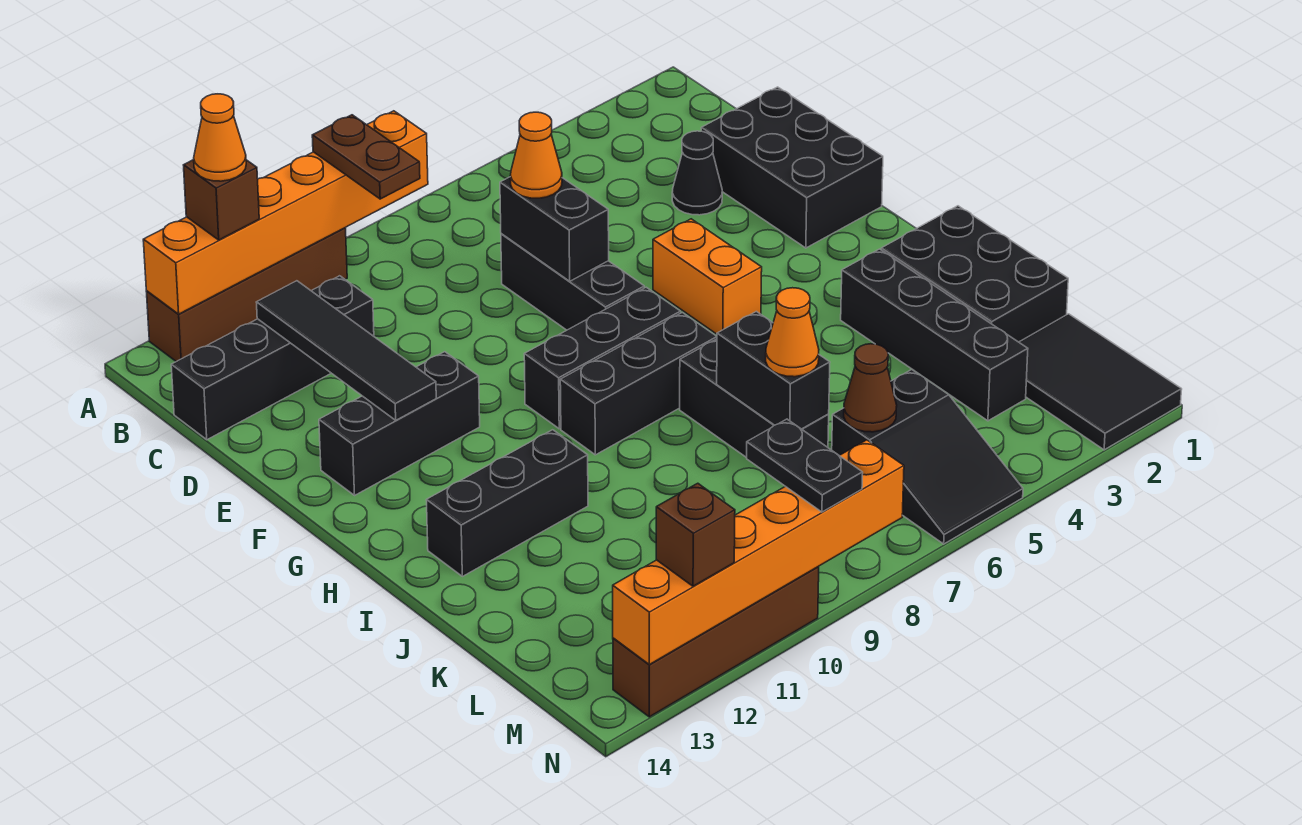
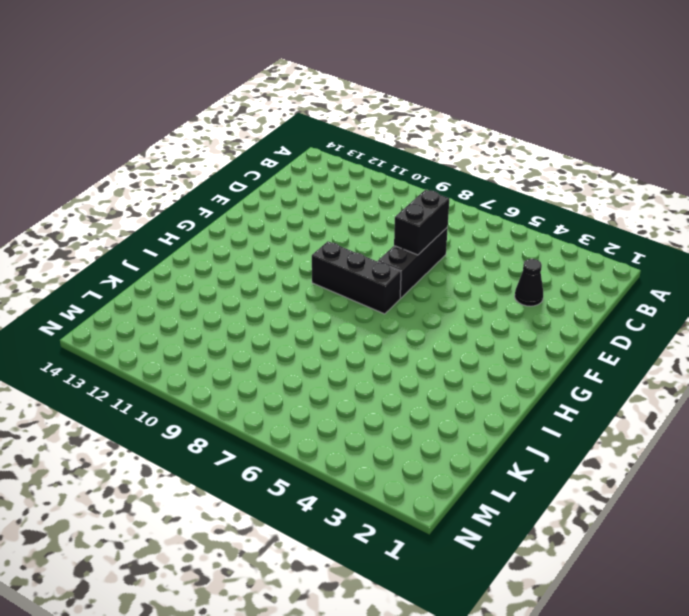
none -> brown brick A10:A13 level 1
none -> black brick C11:C14 level 1
none -> black brick D1:F2 level 1

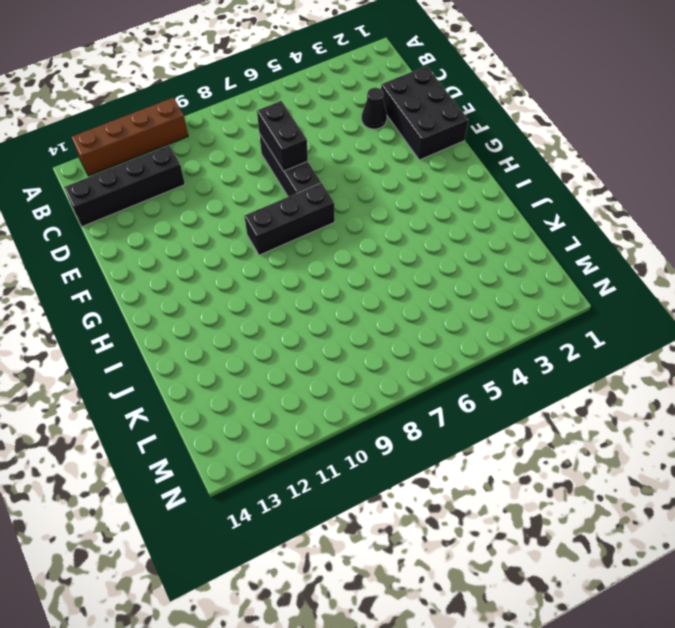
none -> orange brick F5:G5 level 1
none -> black brick F11:F13 level 1
none -> black brick H7:H9 level 1

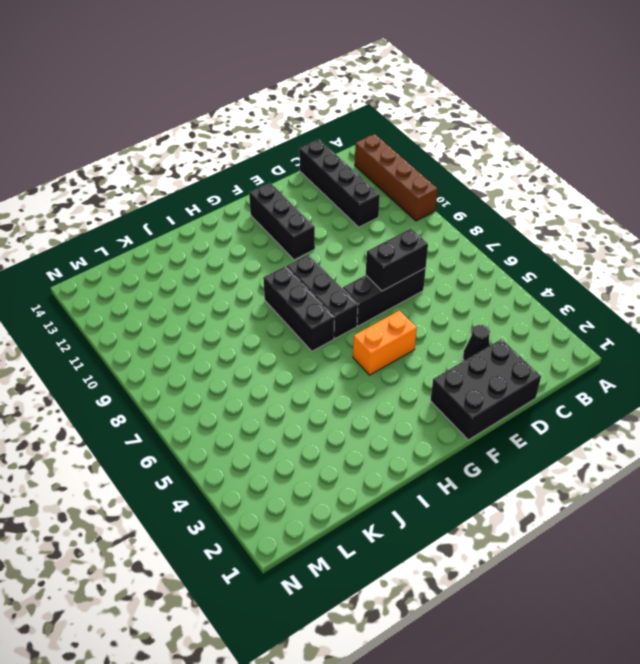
none -> black brick I1:K2 level 1
none -> black brick I3:L3 level 1
none -> black brick I7:K7 level 1

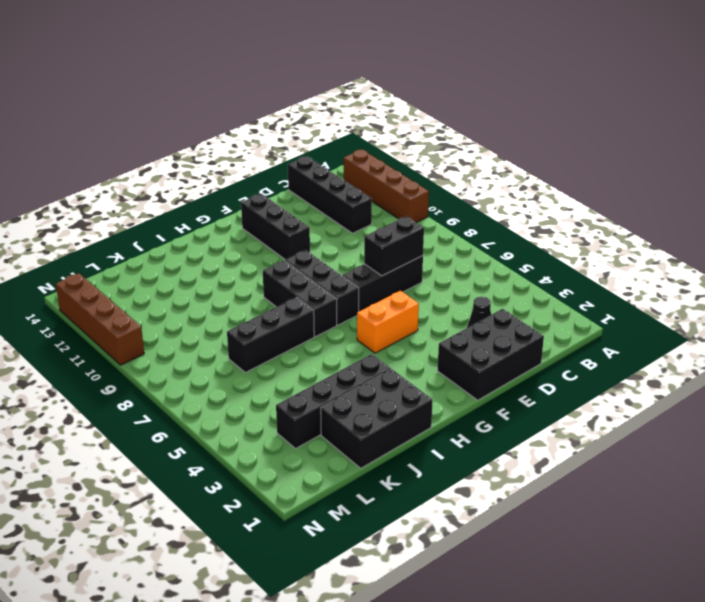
none -> black brick I11:I13 level 1
none -> black tile L1:N2 level 1
none -> black slope L5:N6 level 1 top L

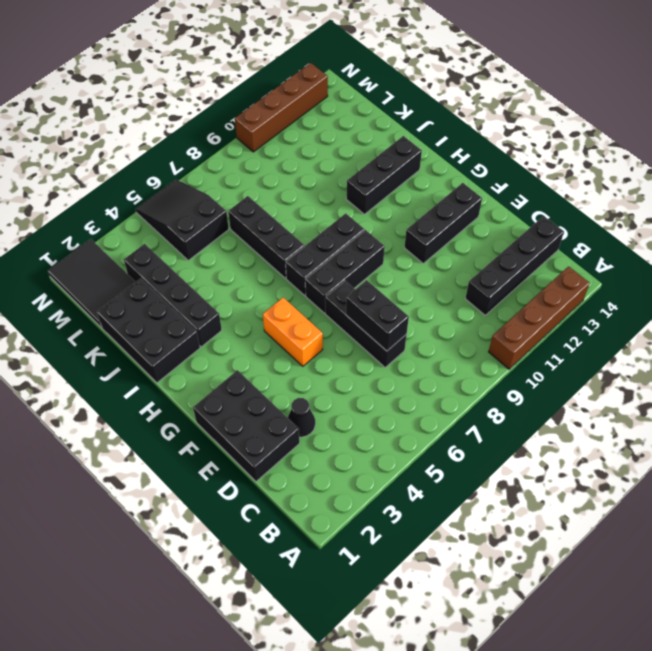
none -> orange brick A8:A13 level 2
none -> black tile C12:F12 level 2
none -> black brick J7:K7 level 2

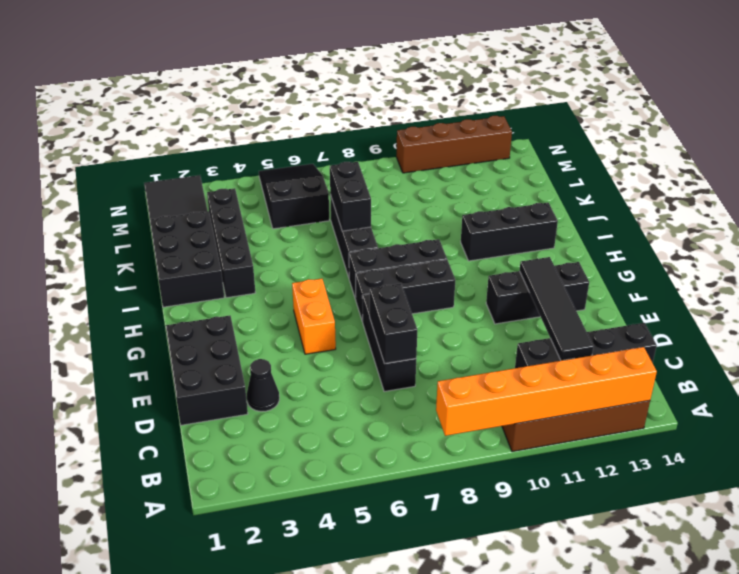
none -> brown cone L6 level 2
none -> orange brick N8:N13 level 2
none -> brown plate A9:B9 level 3

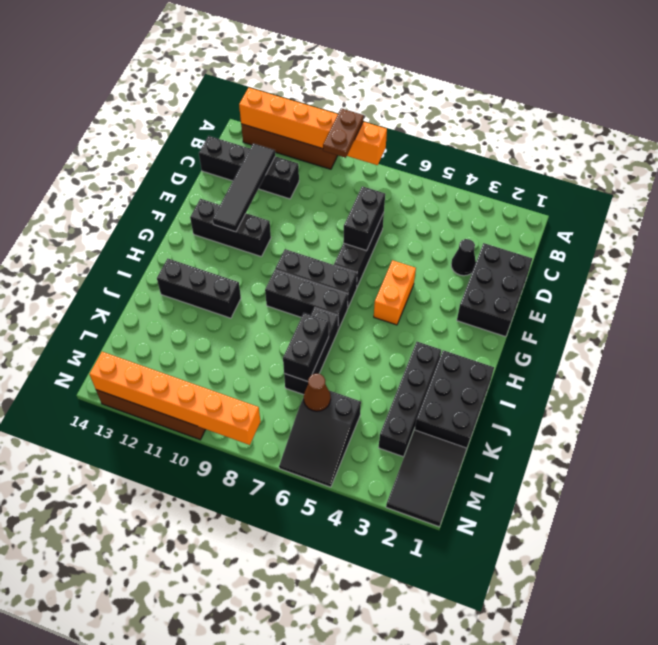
none -> brown brick A12 level 3
none -> orange cone D7 level 3
none -> orange cone K7 level 3

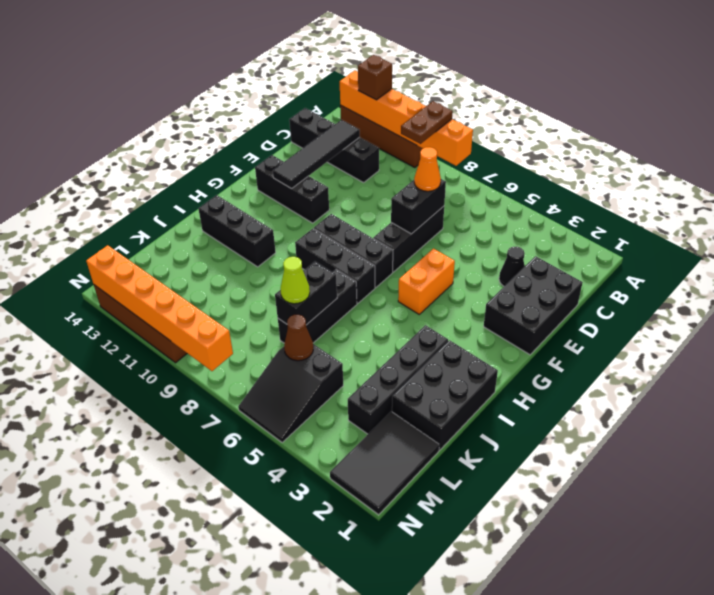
lime cone K7 level 3 -> orange cone K7 level 3
none -> black plate M9:N9 level 3
none -> brown brick N12 level 3
none -> orange cone A12 level 4

